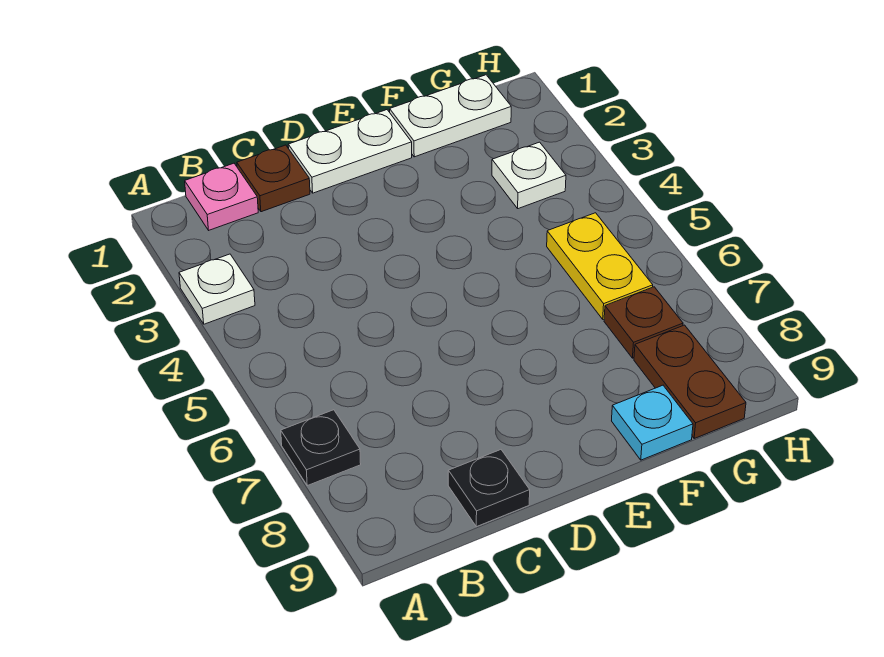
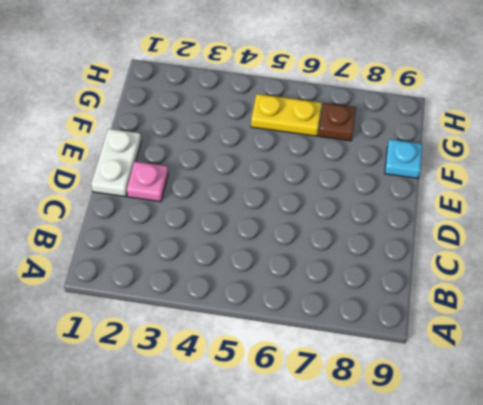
pink plate D2 level 1 -> pink plate B1 level 1
none -> white plate A3 level 1
none -> black plate A7 level 1
none -> brown plate C1 level 1

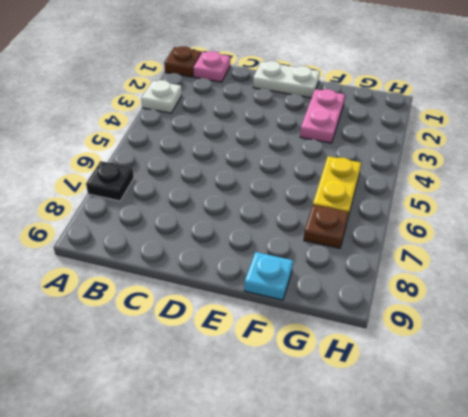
brown plate A1 level 1 -> brown plate C1 level 1
pink plate F2:F3 level 1 -> none
none -> black plate C9 level 1
none -> white plate F1:G1 level 1
none -> white plate G3 level 1

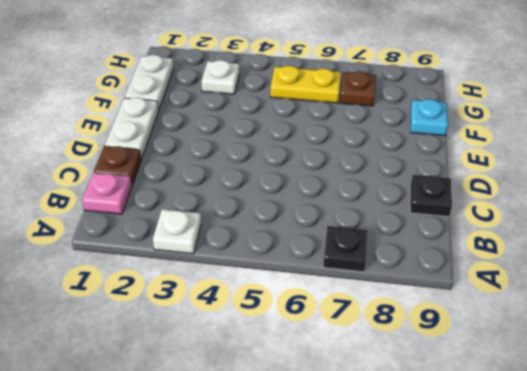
none -> brown plate G8:G9 level 1

